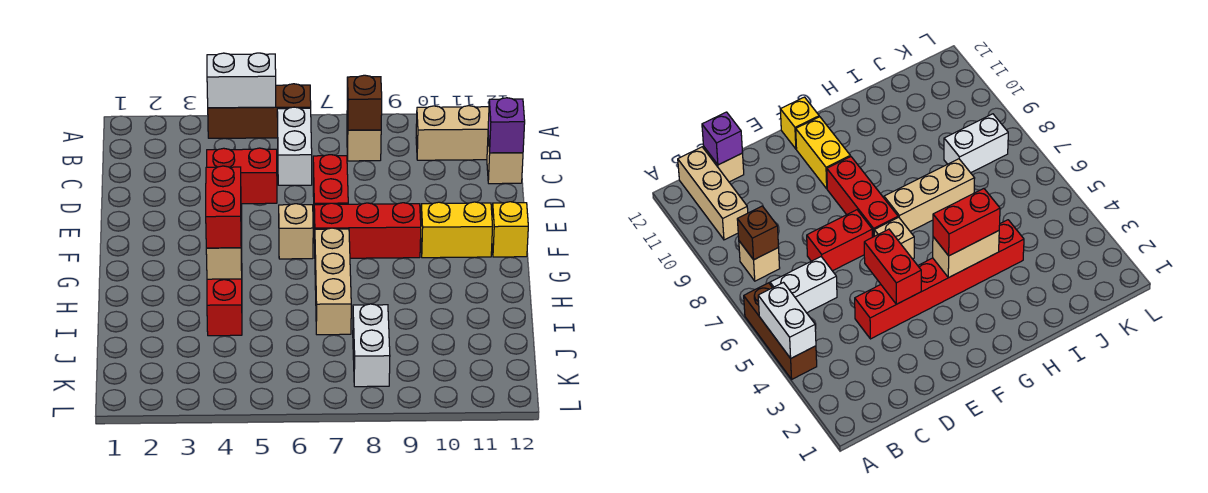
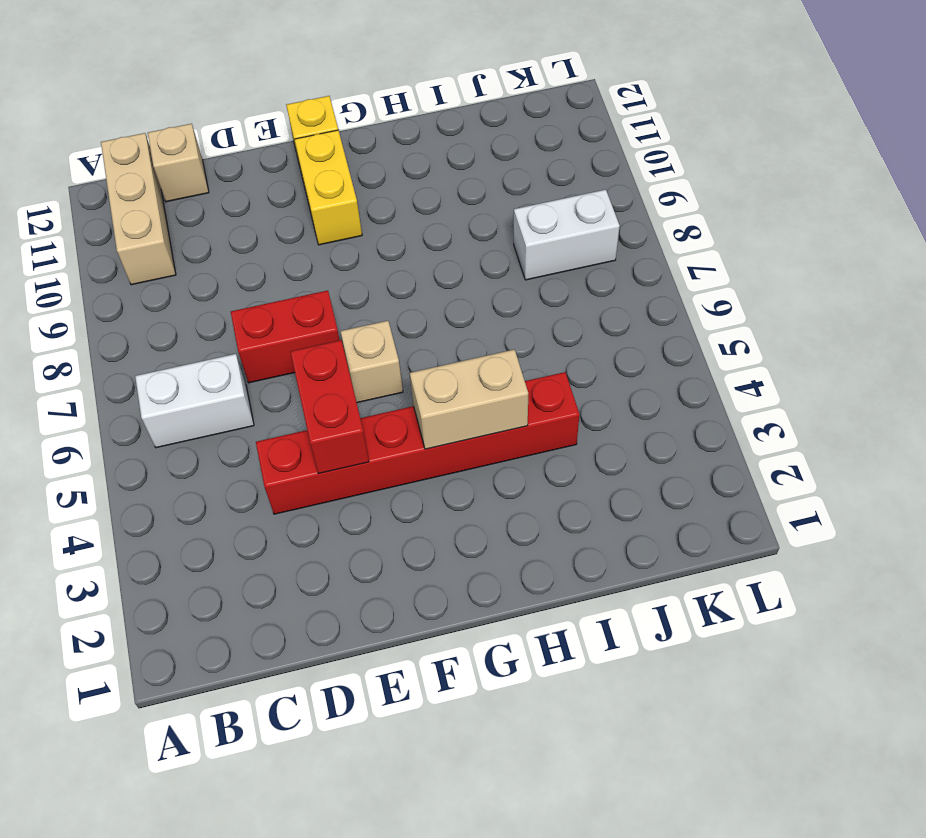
none -> brown brick A4:A6 level 1
none -> tan brick B8 level 1
none -> red brick F7:F9 level 1

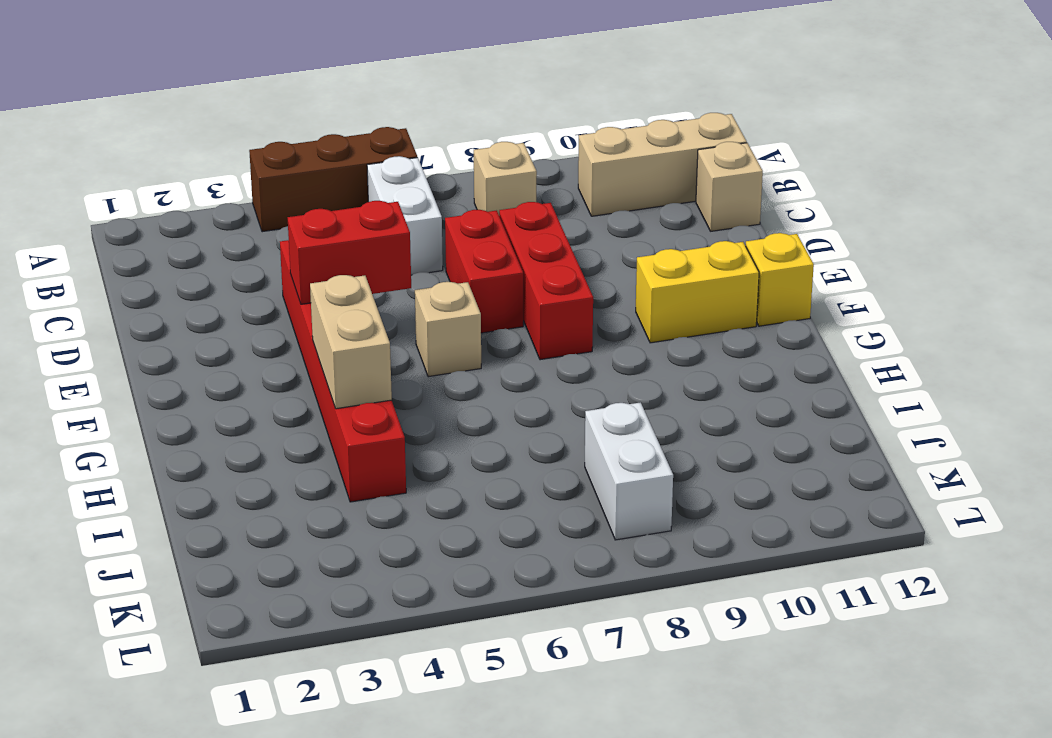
red brick D8:F8 level 1 -> red brick F7:F9 level 1
none -> tan brick G7:I7 level 1
none -> white brick A4:A5 level 2
none -> brown brick B8 level 2

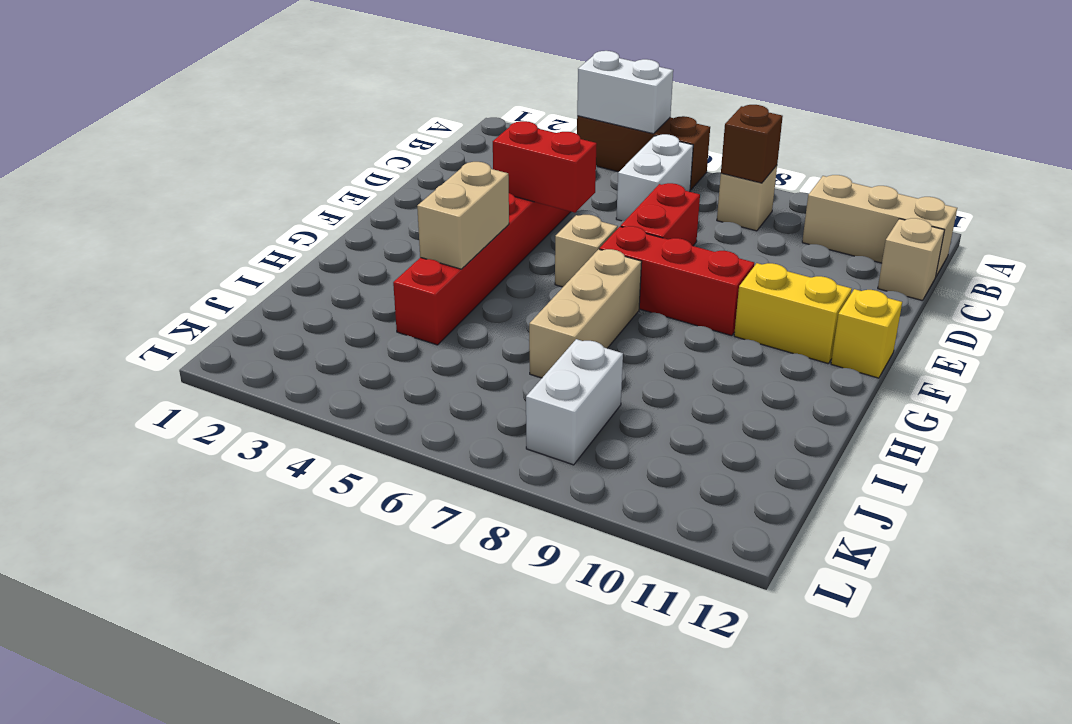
none -> purple brick C12 level 2
none -> red brick G4:H4 level 3

